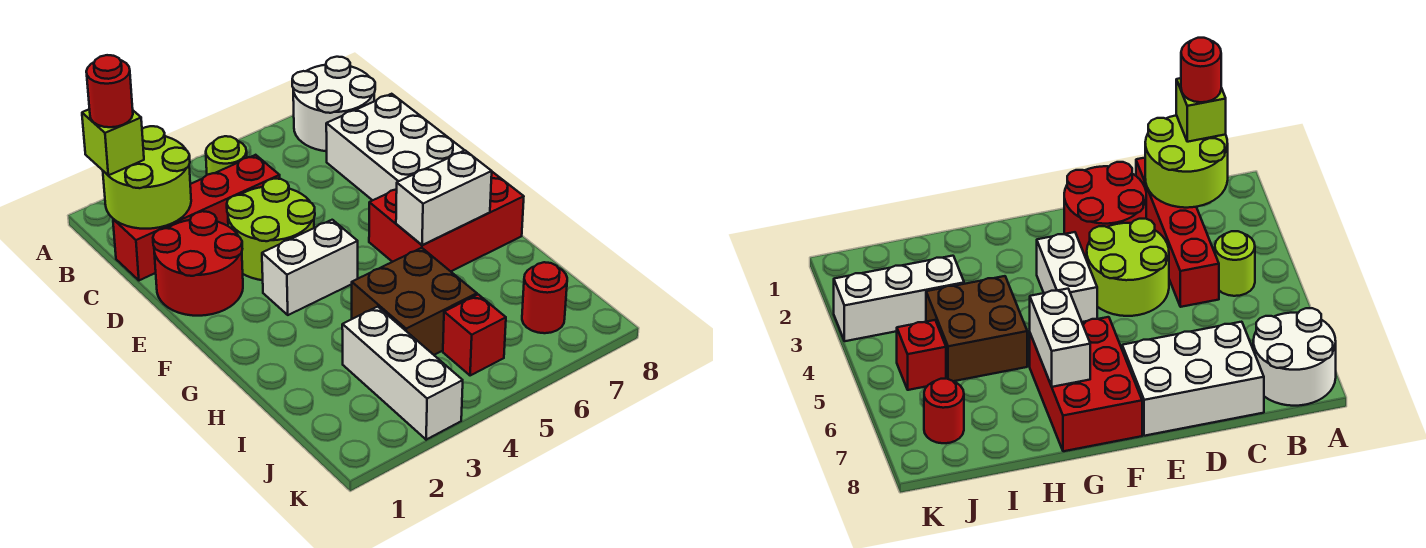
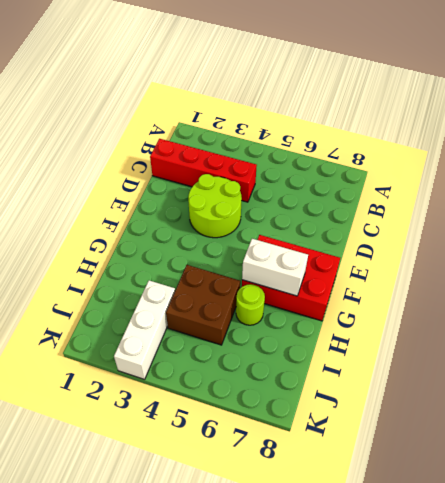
lime round brick H6 level 1 -> lime round brick B4 level 1
none -> white round brick A7:B8 level 1
none -> white brick C7:E8 level 1
none -> red round brick D1:E2 level 1

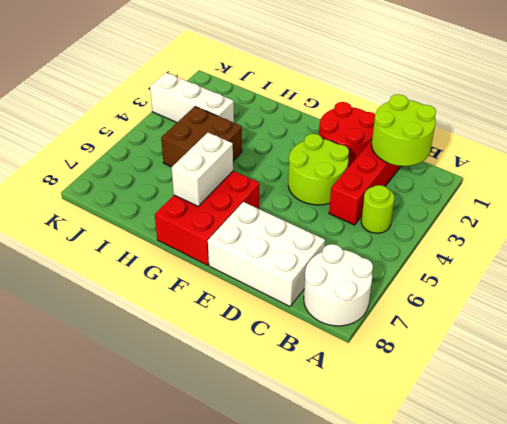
none -> white brick F3:F4 level 1
none -> red brick J5 level 1
none -> red round brick J7 level 1

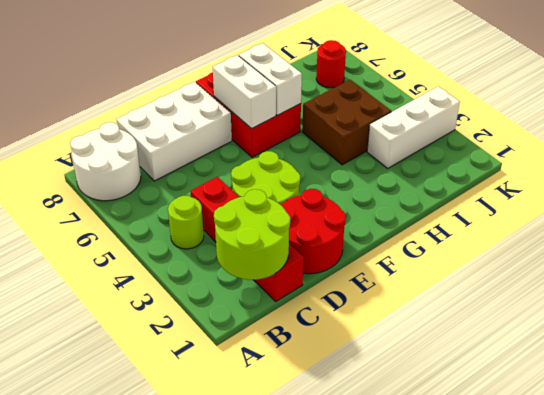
white brick F6:F7 level 2 -> white brick F3:F4 level 1
none -> red brick J5 level 1
none -> lime brick B1 level 3
none -> red round brick B1 level 4

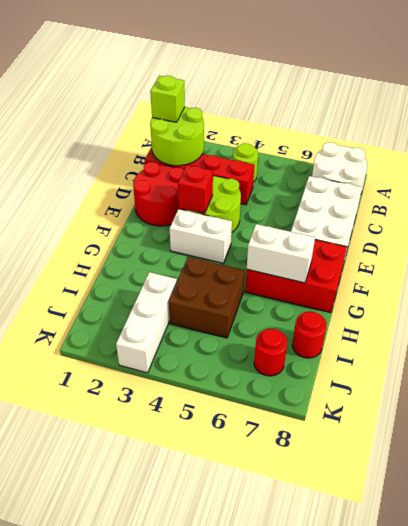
red brick E3 level 2 -> red brick J5 level 1
red round brick I8 level 1 -> red round brick B1 level 4

